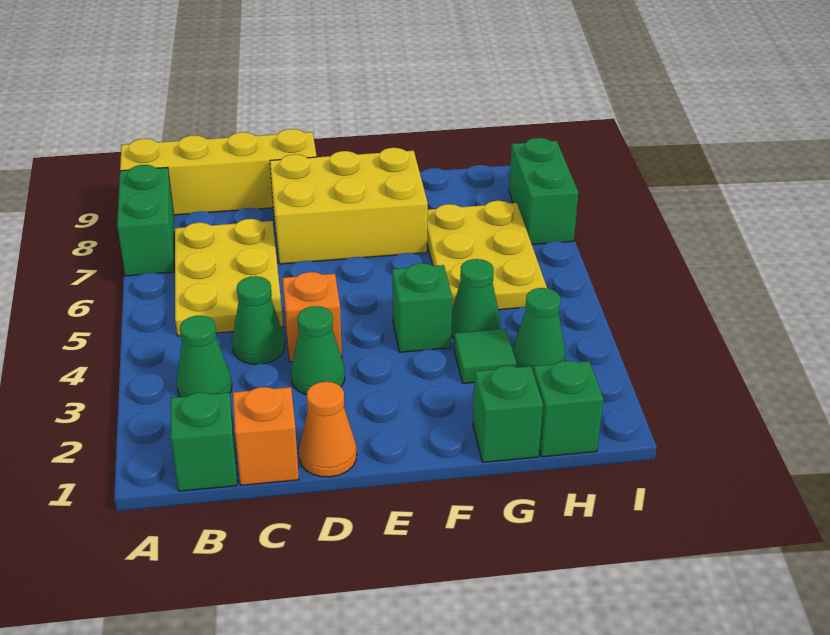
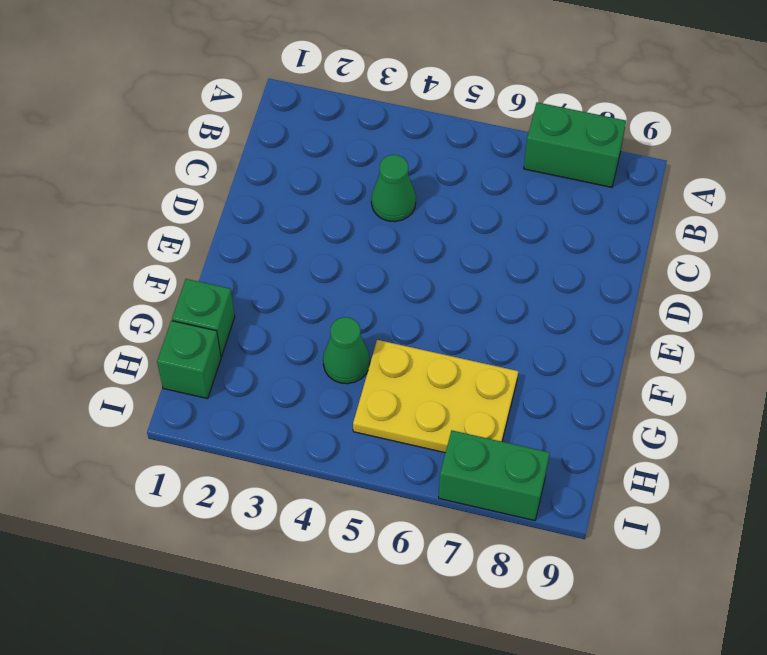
none -> yellow brick A9:D9 level 1
none -> green brick B1 level 1
none -> green cone B3 level 1

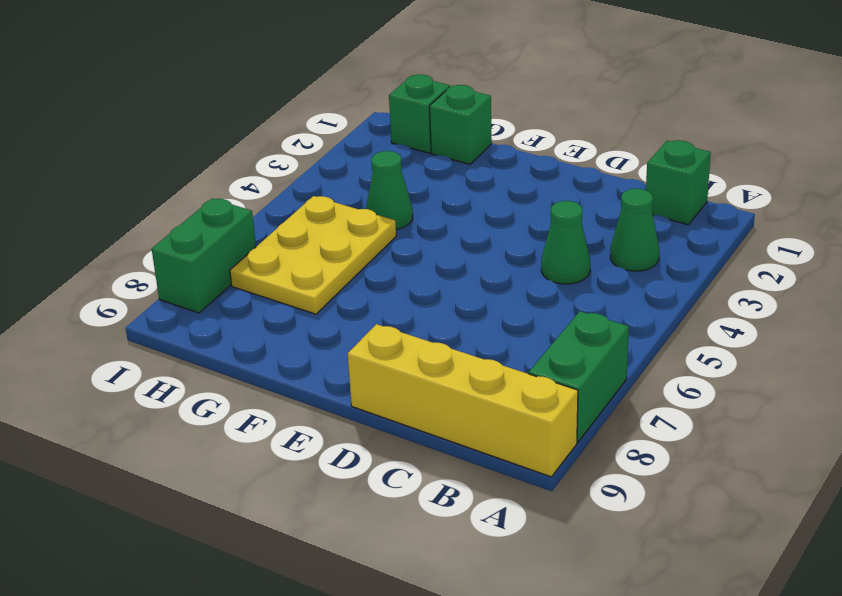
none -> yellow plate B5:C7 level 1
none -> orange brick C1 level 1
none -> orange cone D1 level 1

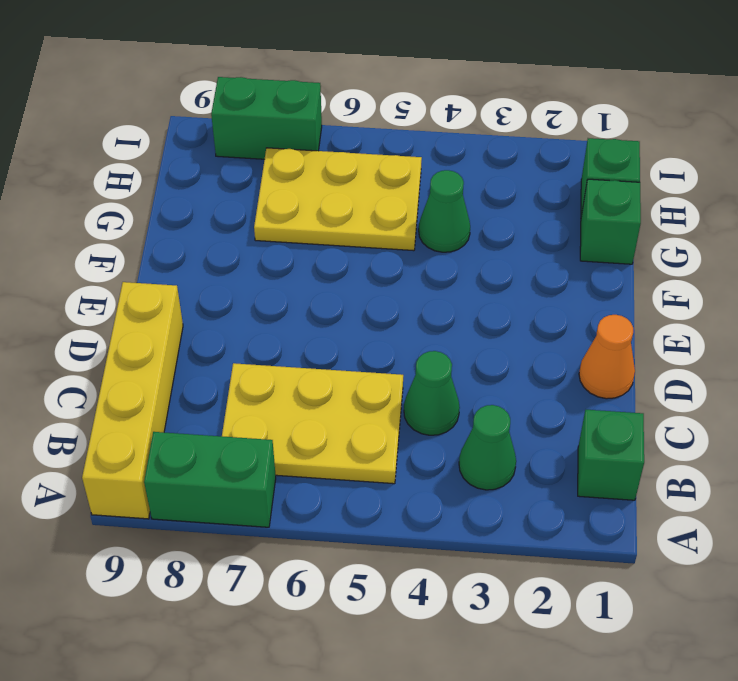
none -> orange brick C1 level 1
none -> green cone D3 level 1
none -> orange brick D4 level 1

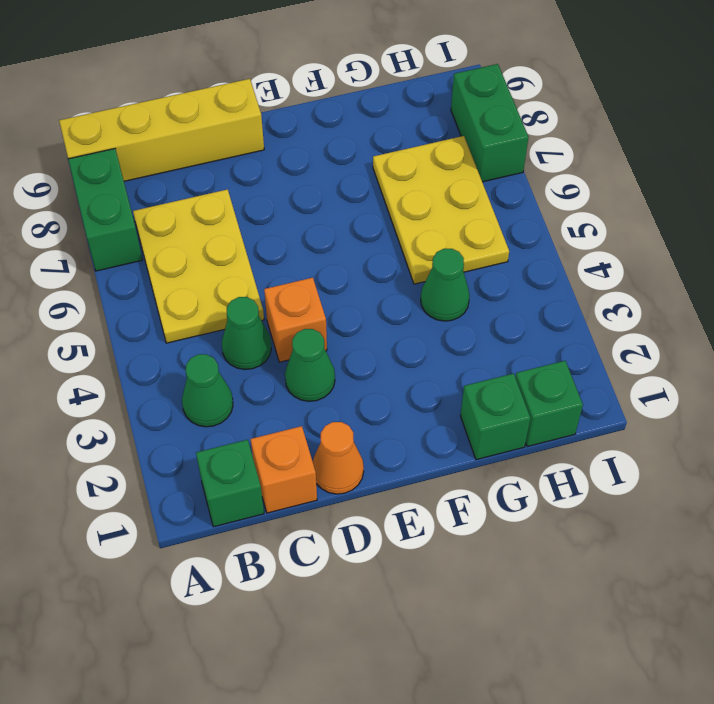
none -> yellow brick D7:F8 level 1
none -> green brick F4 level 1
none -> green tile G3 level 1

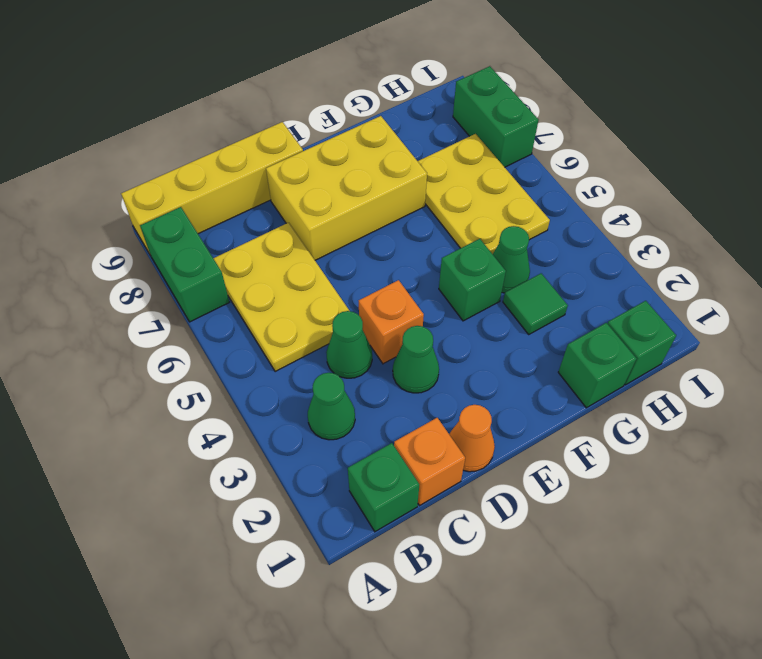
none -> green cone H3 level 1

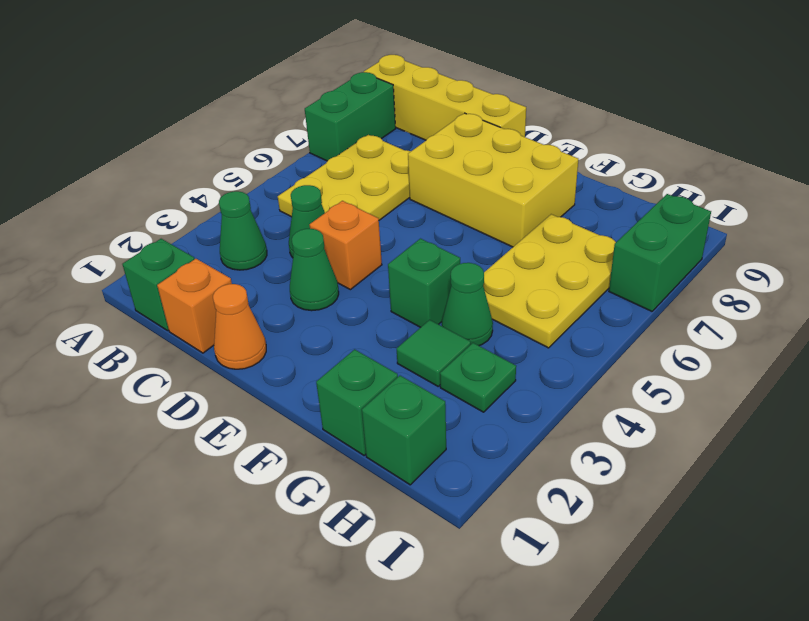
green plate H3 level 1 -> green cone H3 level 1

